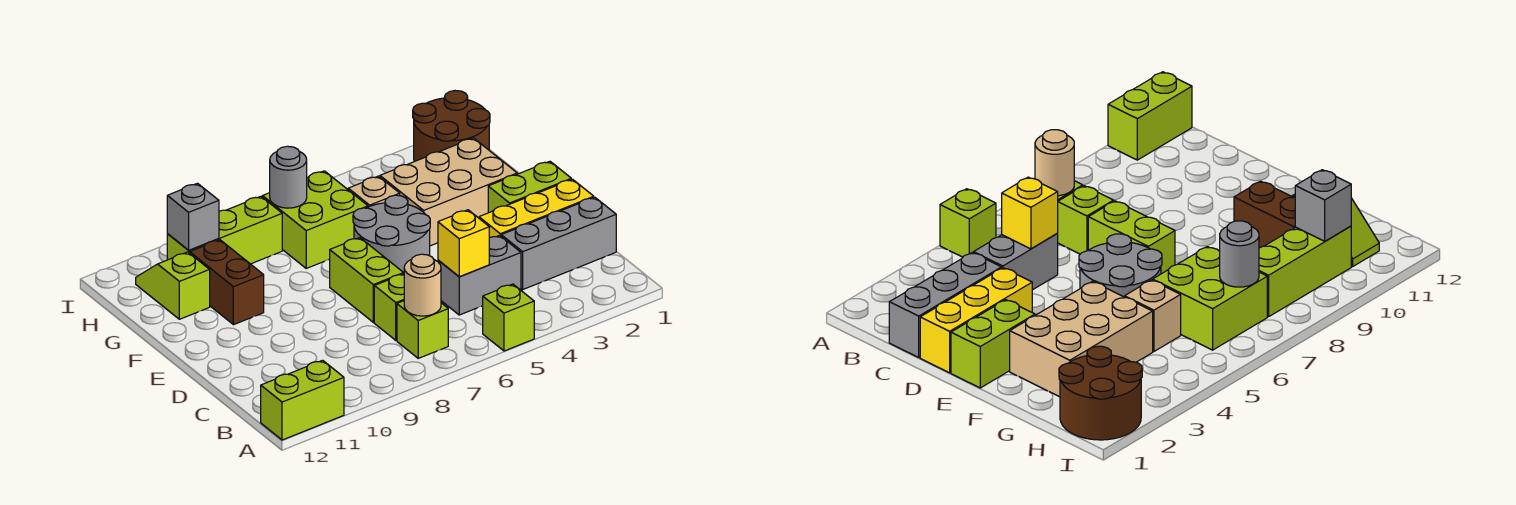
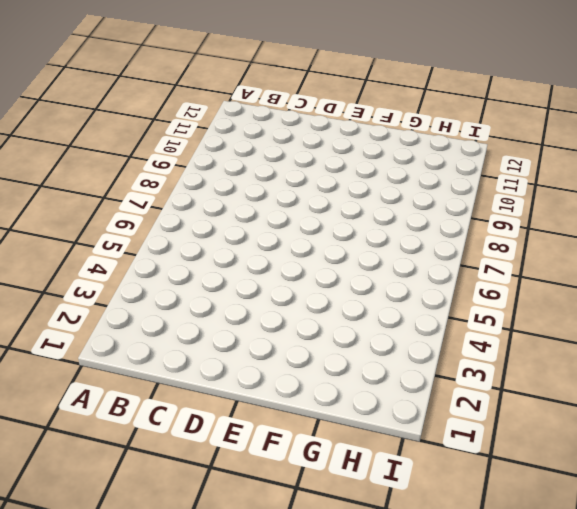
none -> lime brick A5 level 1
none -> lime brick A11:A12 level 1
none -> lime brick B7 level 1

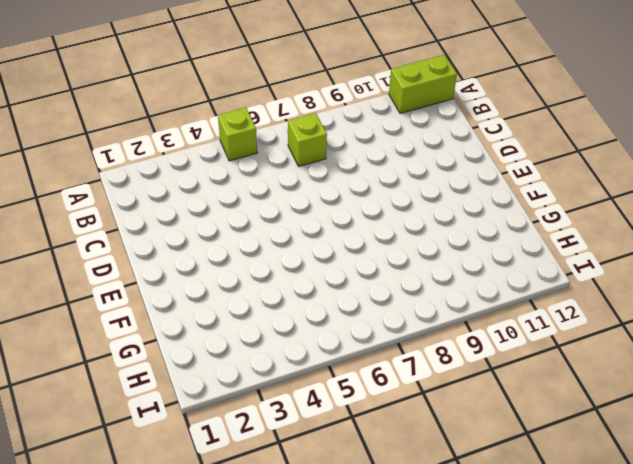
none -> grey brick C1:C3 level 1
none -> grey brick C4:C5 level 1
none -> lime brick C7 level 1

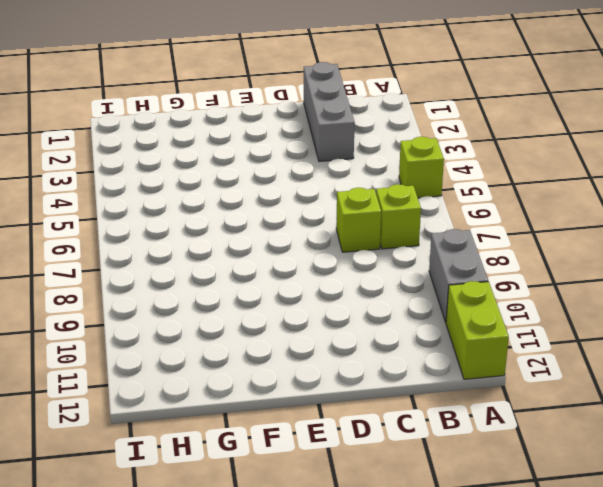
grey brick A9:A10 level 1 -> grey brick C4:C5 level 1
none -> yellow brick D1:D3 level 1
none -> lime brick D7:E7 level 1
none -> lime brick E1:E2 level 1

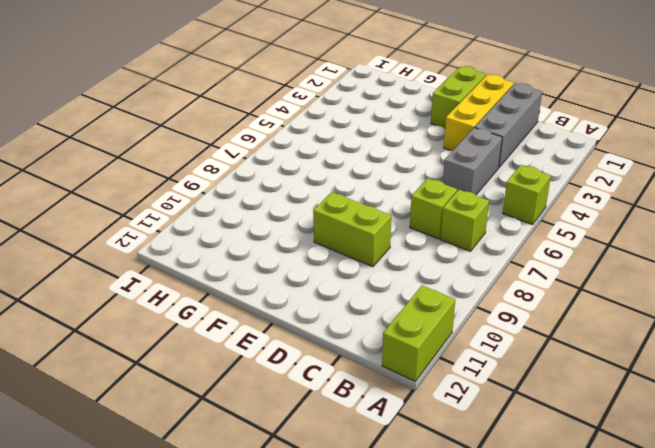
lime brick D9:E9 level 1 -> lime brick D7:E7 level 1
none -> grey round brick E5:F6 level 1
none -> tan brick F2:G4 level 1
none -> brown brick F10:G10 level 1

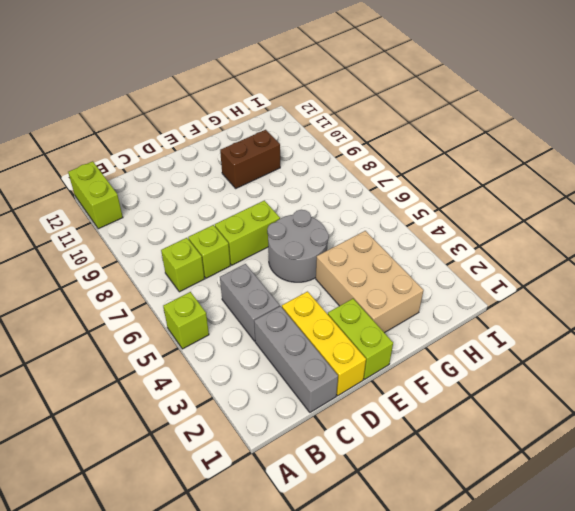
none -> tan brick G5 level 1
none -> lime brick G6:H7 level 1
none -> lime slope G11:H11 level 1 top G

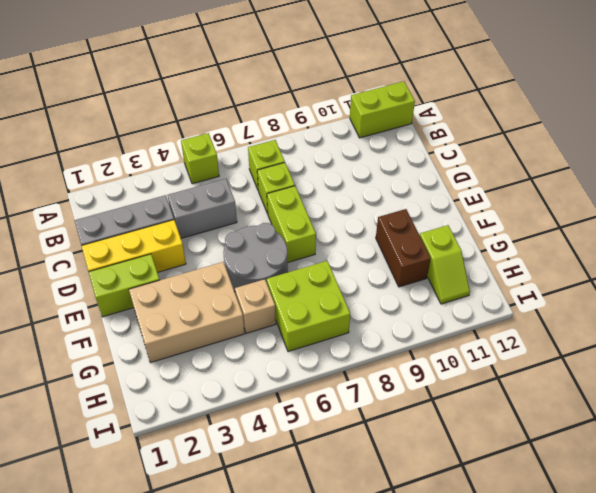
none -> brown round brick H1:I2 level 1
none -> lime brick H8:H10 level 1
none -> tan round brick B7 level 2

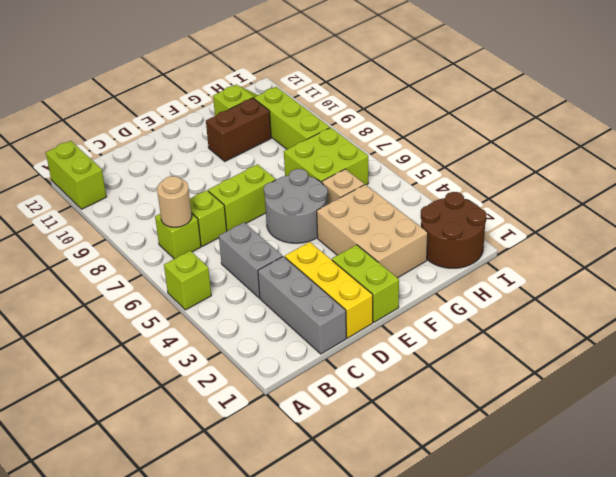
none -> yellow brick C5 level 2
none -> grey round brick H7 level 2
none -> grey brick H10 level 2

